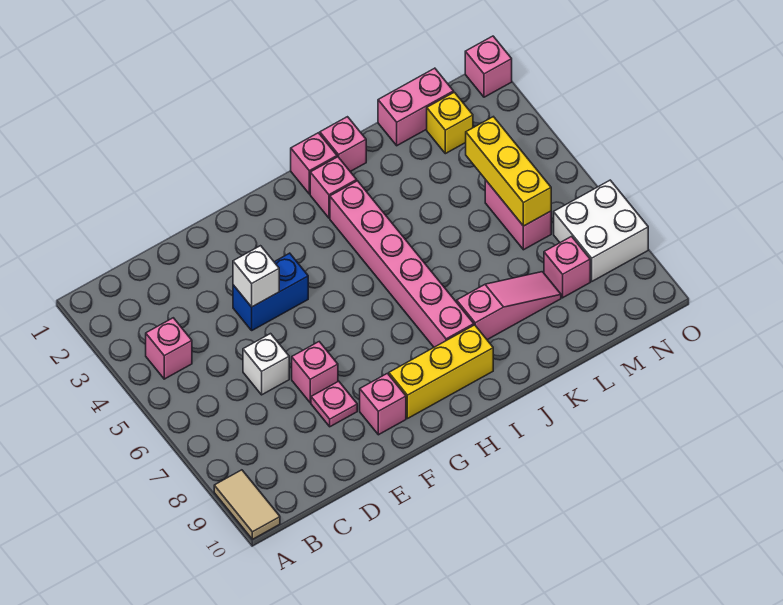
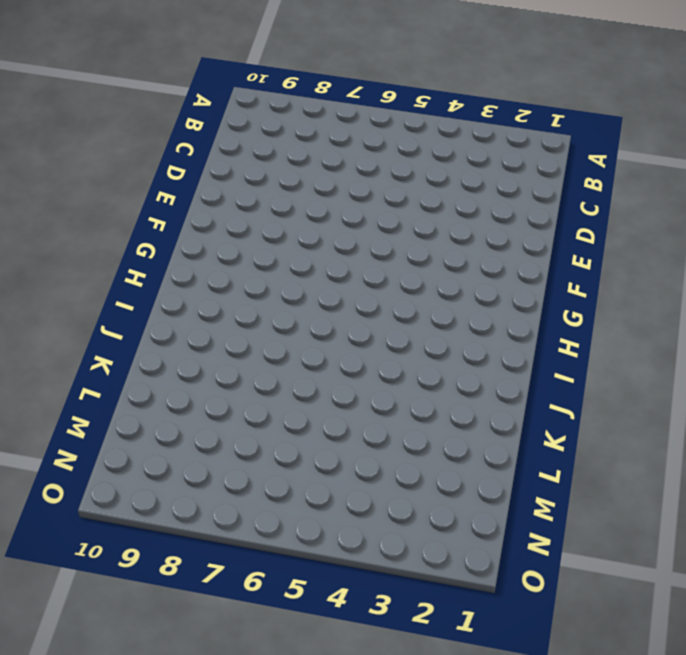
none -> tan tile A9:A10 level 1
none -> pink brick B4 level 1
none -> white brick D6 level 1

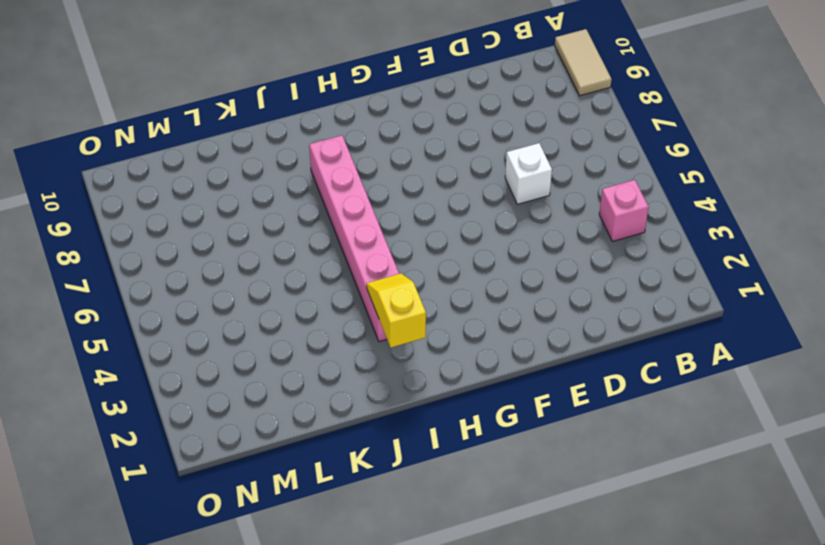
yellow slope I2:I3 level 2 top 2 -> none
none -> blue brick E4:F4 level 1
none -> pink brick E7 level 1
none -> pink plate E8 level 1

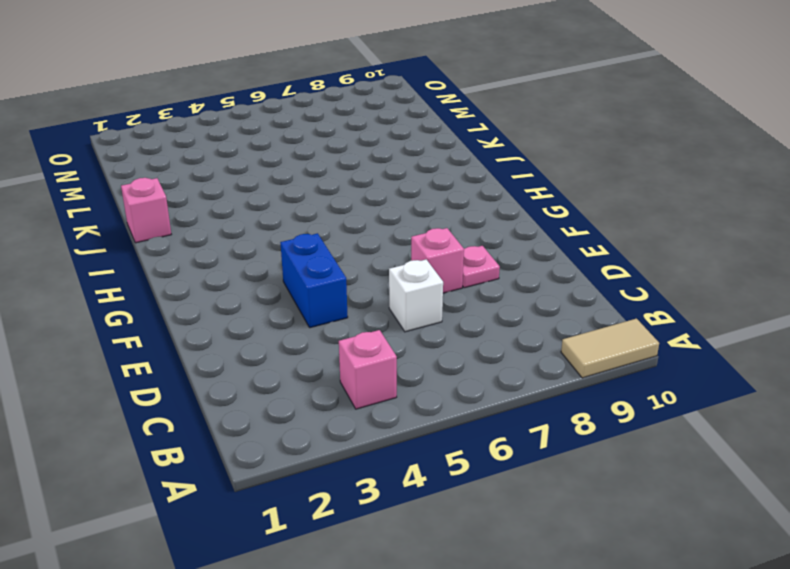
none -> pink brick F9 level 1
none -> yellow brick G9:I9 level 1
none -> pink brick I1 level 1

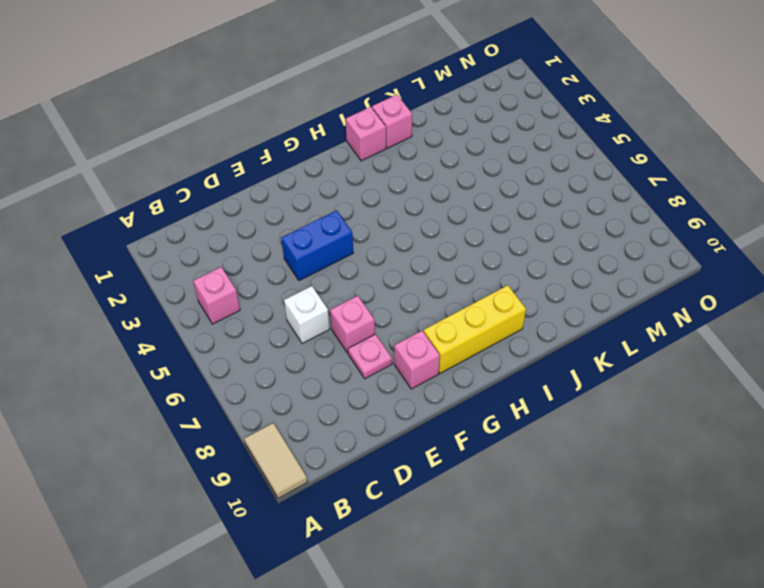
none -> pink brick I2 level 1
none -> pink brick I3:I8 level 1
none -> pink slope J8:L8 level 1 top J

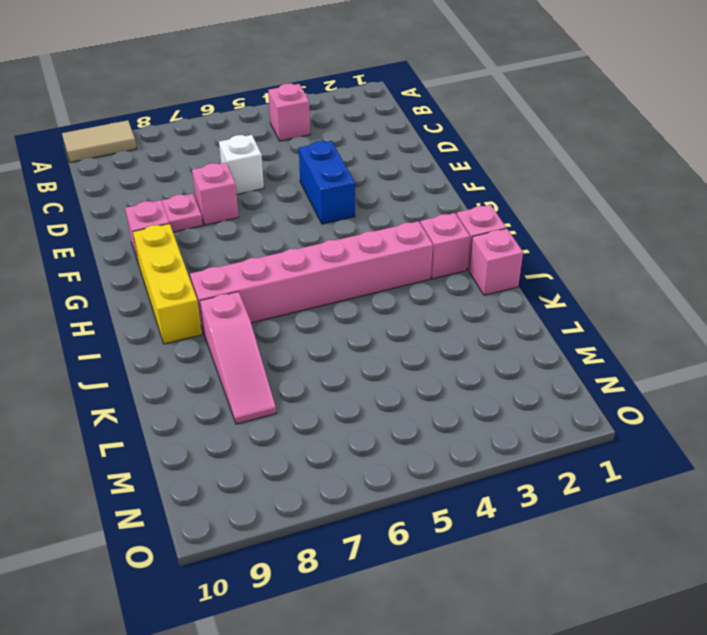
none -> pink brick L1:M1 level 1
none -> yellow brick M2 level 1
none -> pink brick M5:M6 level 1

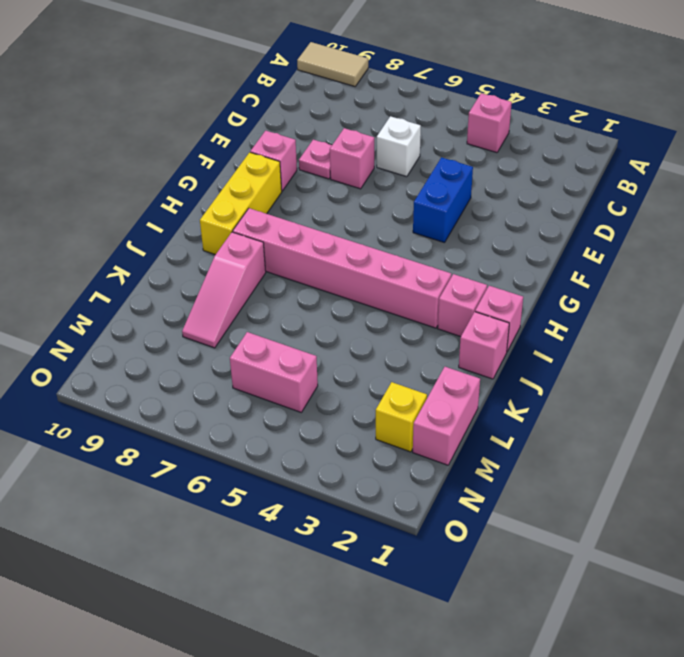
none -> pink brick M8 level 1
none -> white brick N7:O8 level 1
none -> pink brick O1 level 1

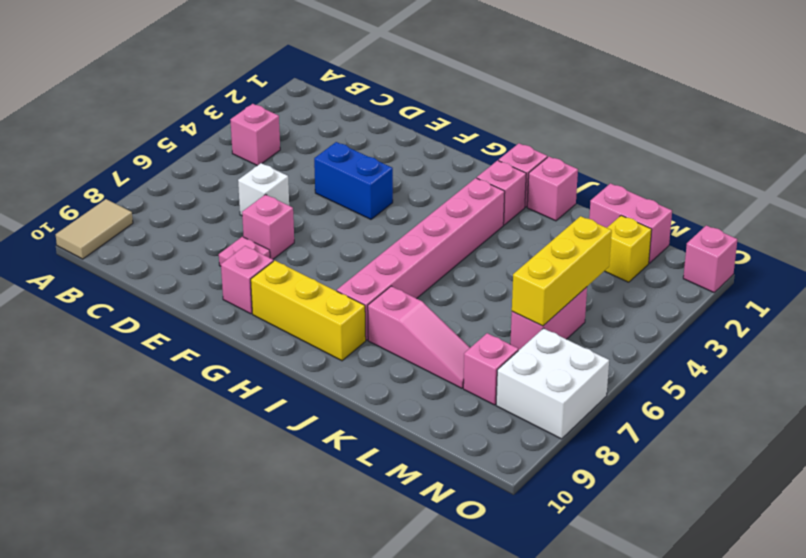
none -> white brick E4 level 2

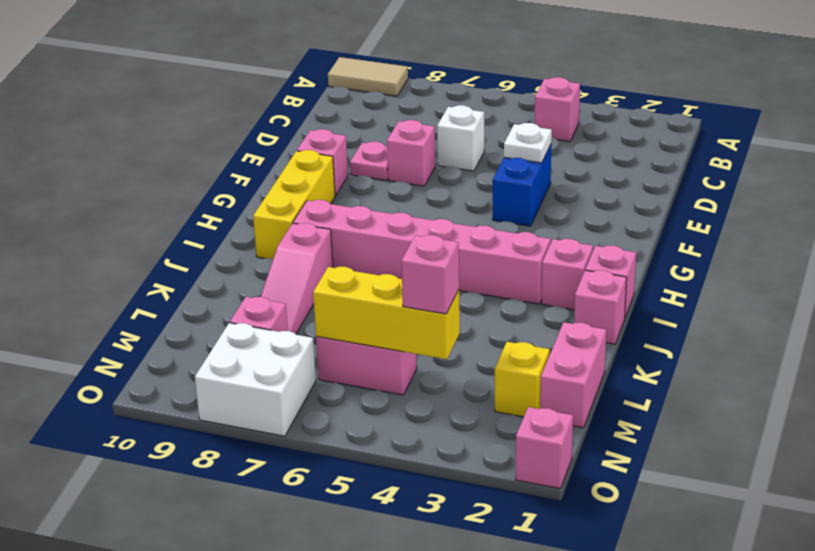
white plate E4 level 2 -> white brick E4 level 2
pink brick M4 level 3 -> none

